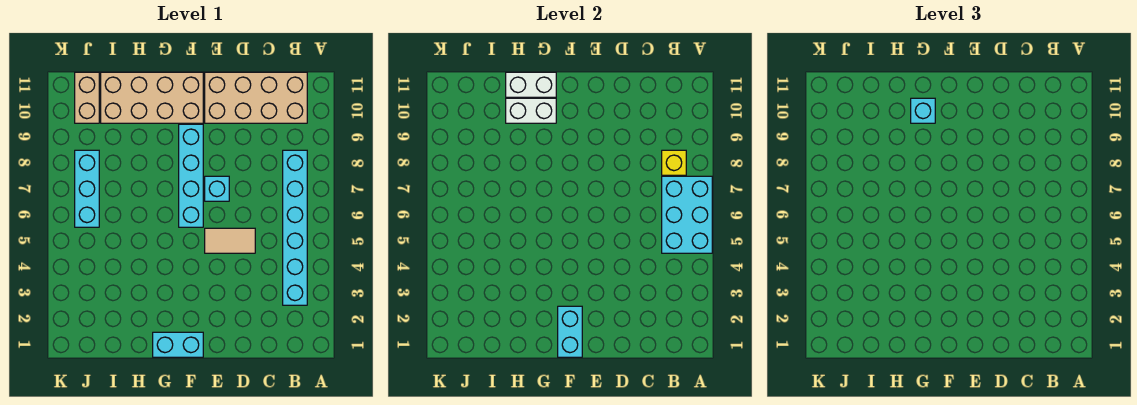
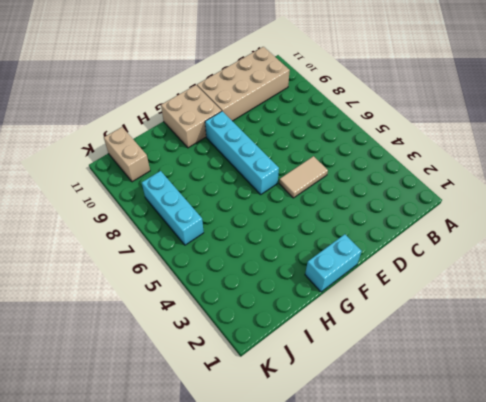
tan brick F10:G11 level 1 -> tan brick F10:I11 level 1
none -> cyan brick B3:B8 level 1
none -> cyan brick E7 level 1
none -> cyan brick A5:B7 level 2

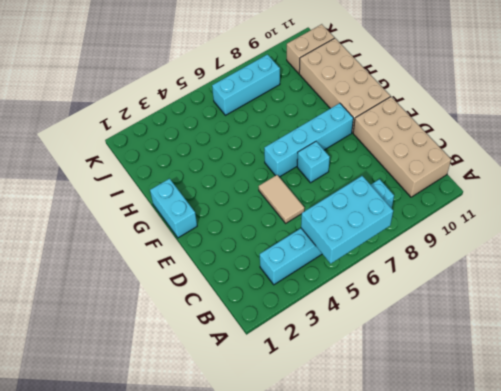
none -> yellow brick B8 level 2
none -> cyan brick F1:F2 level 2
none -> white brick G10:H10 level 2

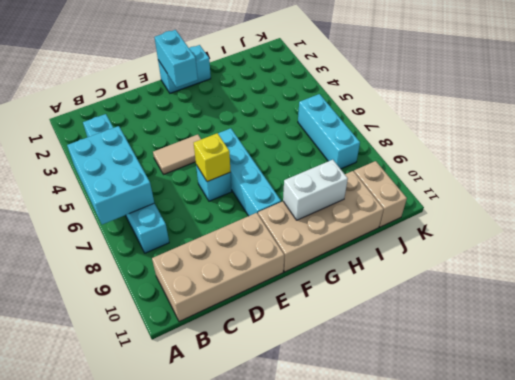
yellow brick E7 level 2 -> yellow brick B8 level 2
none -> white brick G11:H11 level 2
none -> cyan brick G10 level 3

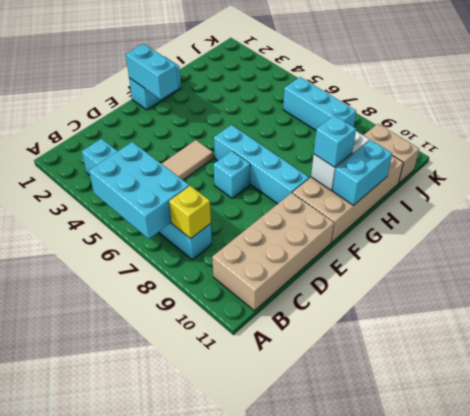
cyan brick G11:H11 level 2 -> white brick G11:H11 level 2

